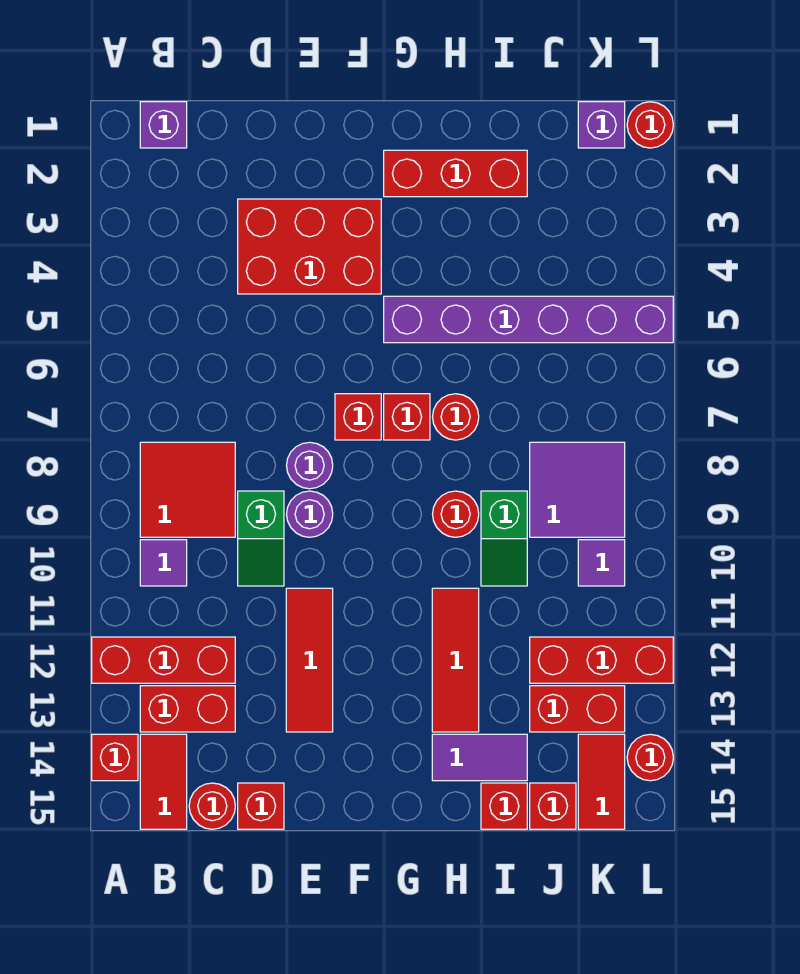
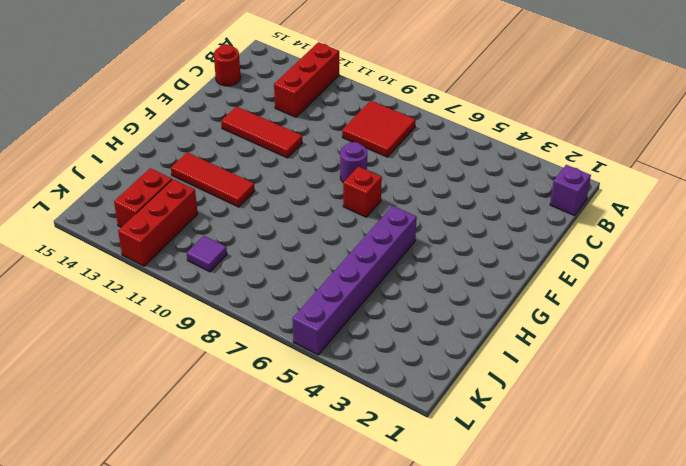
none -> red brick A14 level 1
none -> purple tile B10 level 1
none -> red brick B13:C13 level 1
none -> red tile B14:B15 level 1

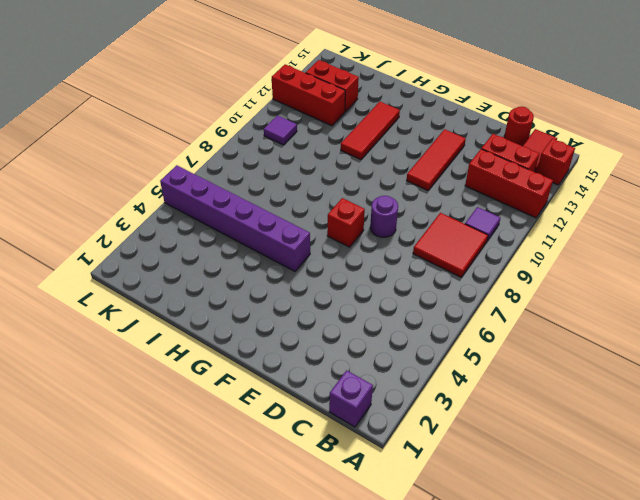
none -> red brick D3:F4 level 1
none -> green slope D9:D10 level 1 top 9
none -> red brick D15 level 1
none -> purple round brick E9 level 1

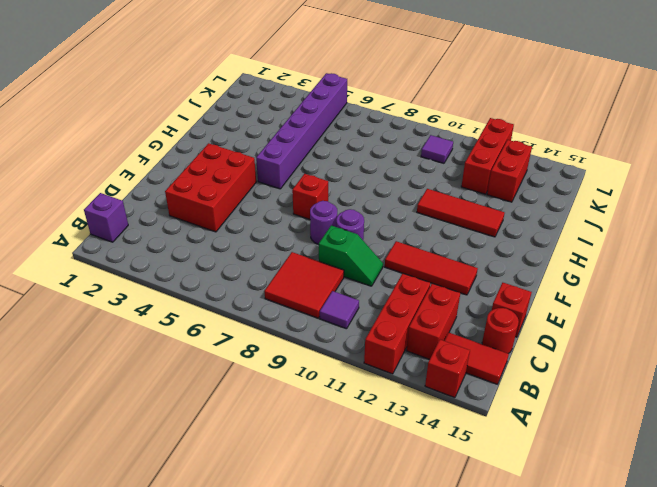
none -> red brick G2:I2 level 1
none -> red brick G7 level 1
none -> red round brick H7 level 1
none -> red round brick H9 level 1

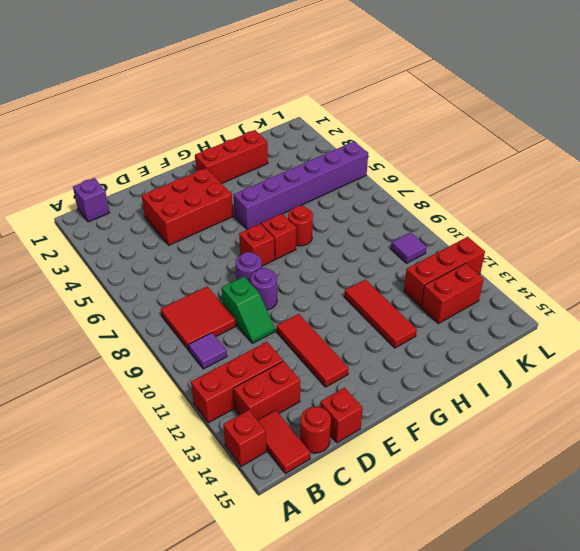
none -> red round brick H9 level 1
none -> purple tile H14:I14 level 1
none -> green slope I9:I10 level 1 top 9
none -> red brick I15 level 1

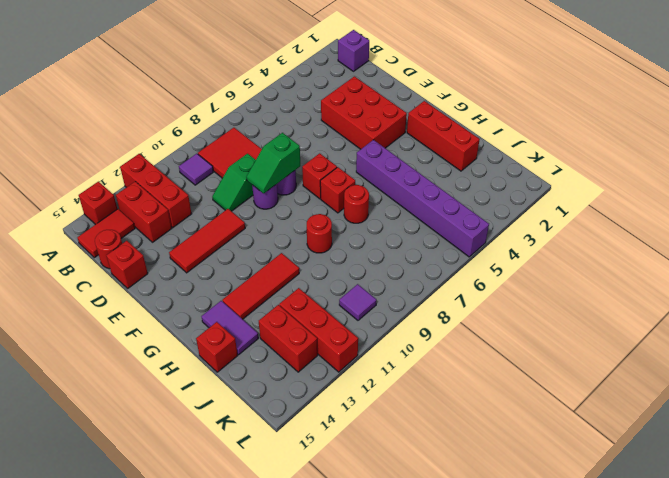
green slope E8:E9 level 2 top 8 -> green slope I9:I10 level 1 top 9
none -> purple tile J8:K9 level 1
none -> red brick J15 level 1
none -> purple brick K1 level 1
none -> red tile K14:K15 level 1

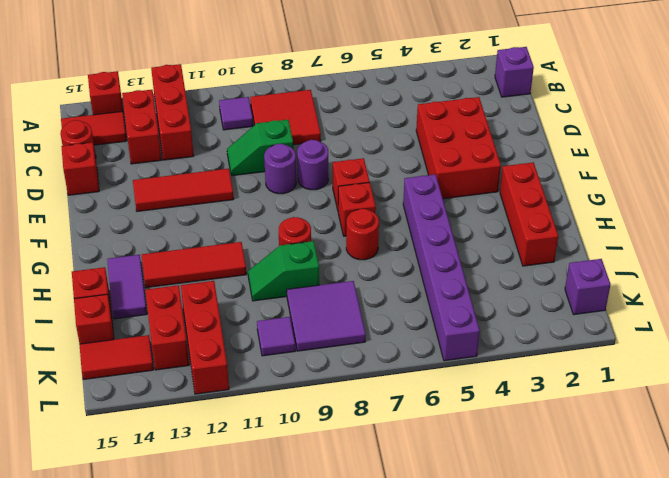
none -> red round brick L1 level 1
none -> red round brick L14 level 1

